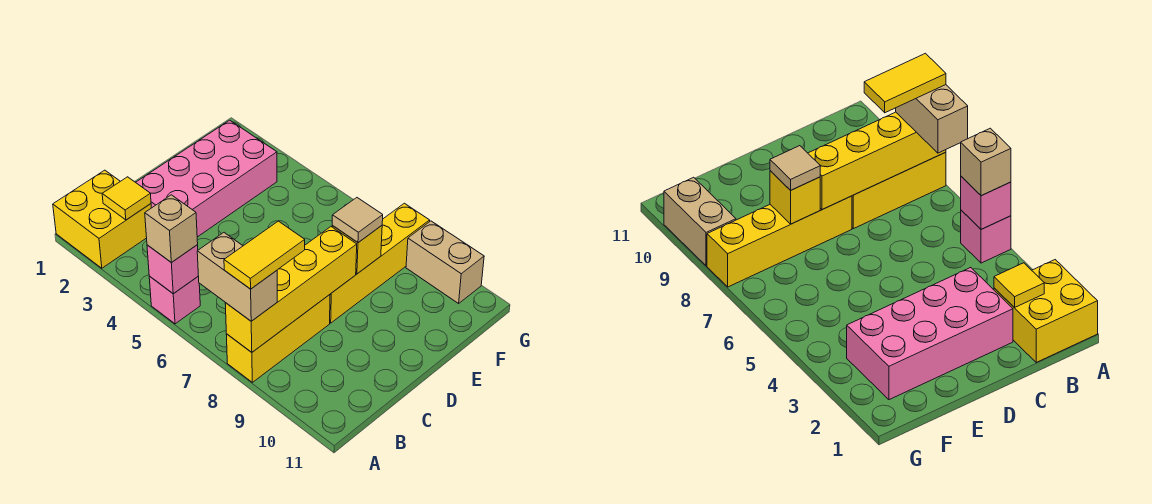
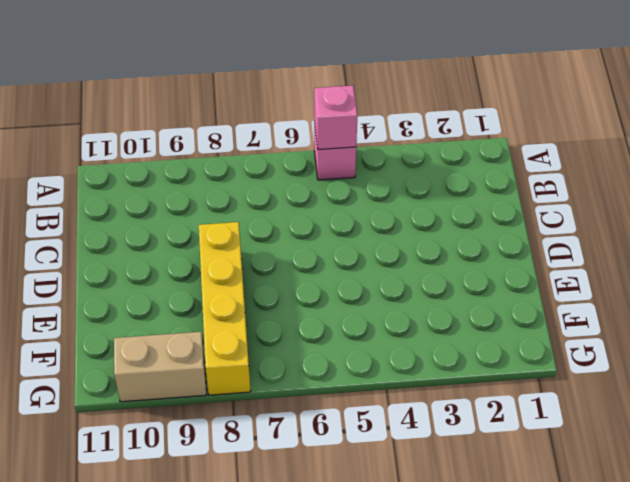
none -> yellow brick A1:B2 level 1
none -> yellow brick A8:C8 level 1
none -> pink brick C2:F3 level 1

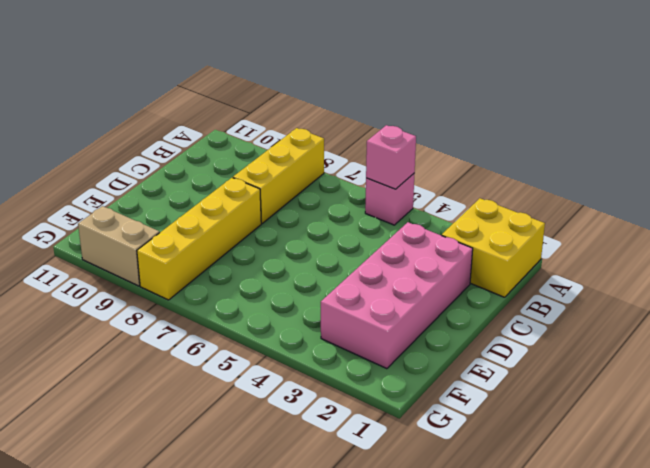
none -> yellow brick A8:D8 level 2
none -> yellow tile B2 level 2
none -> yellow brick E8 level 2

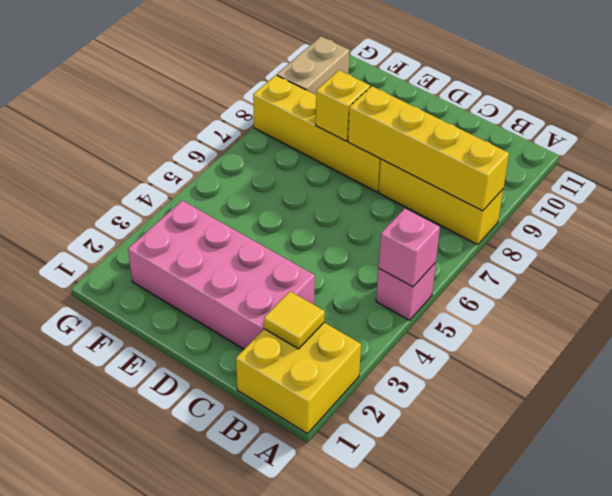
none -> tan brick A5 level 3
none -> tan brick A7:A8 level 3
none -> tan tile E8 level 3

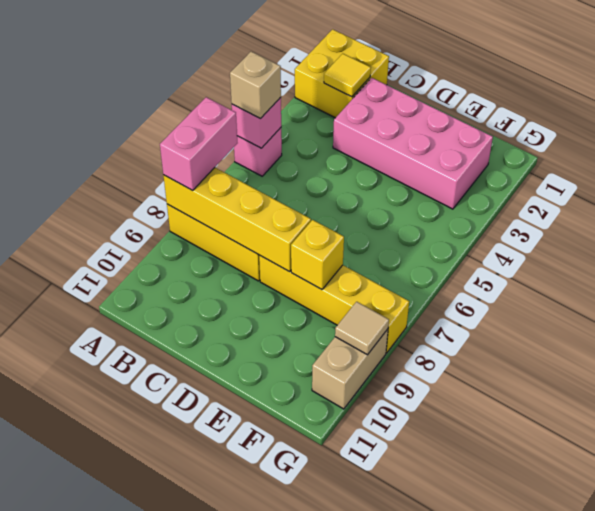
pink brick A7:A8 level 3 -> tan brick A7:A8 level 3
tan tile G9 level 2 -> tan tile E8 level 3
none -> yellow tile A8:B8 level 4

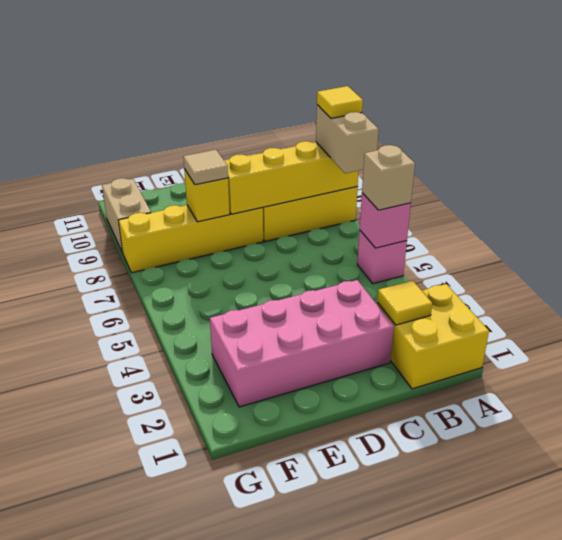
yellow tile A8 level 4 -> yellow tile A8:B8 level 4

